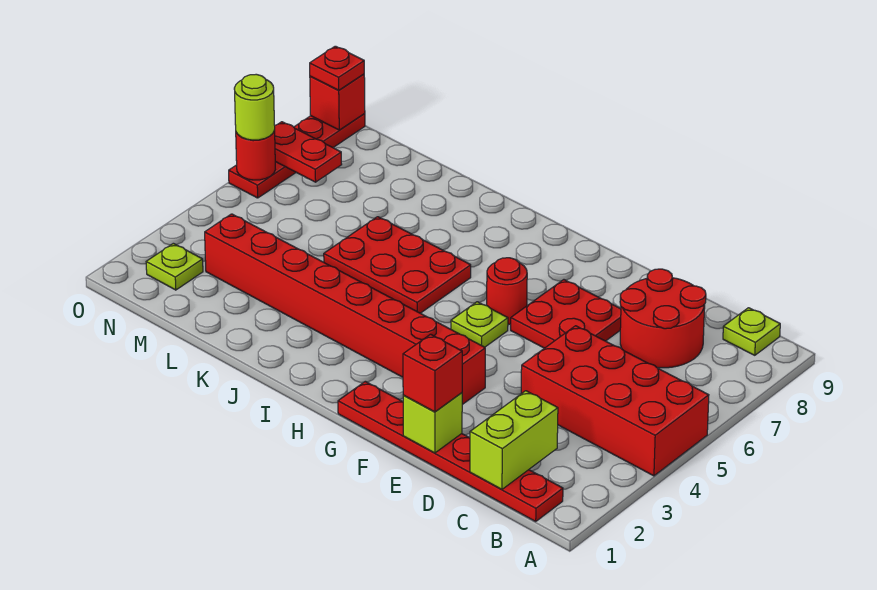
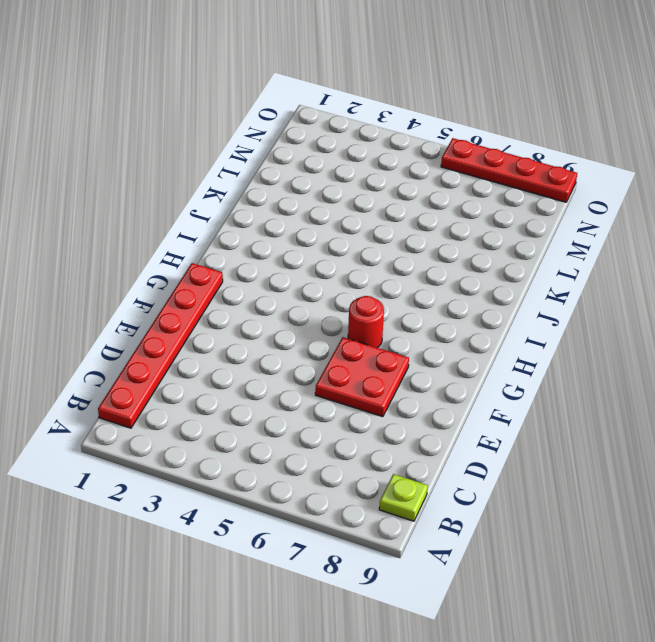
none -> red brick A4:D5 level 1
none -> red round brick C7:D8 level 1
none -> red brick F3:M3 level 1

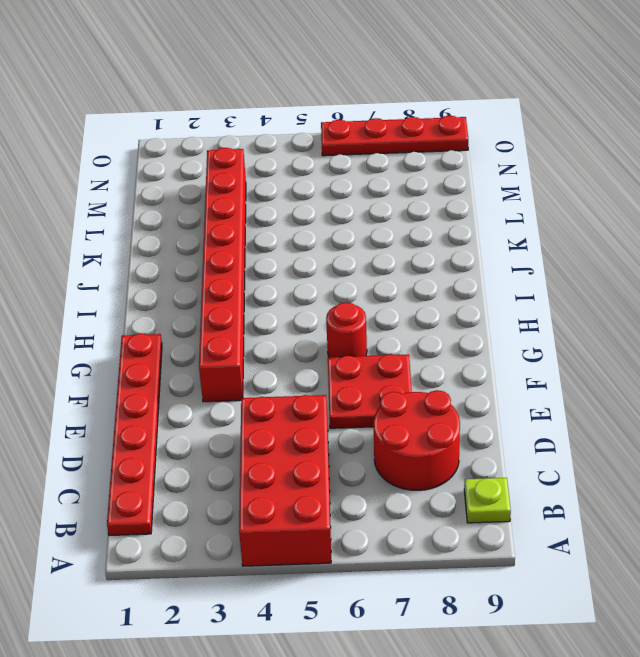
none -> lime plate G5 level 1
none -> red plate I5:K6 level 1
none -> lime plate N2 level 1

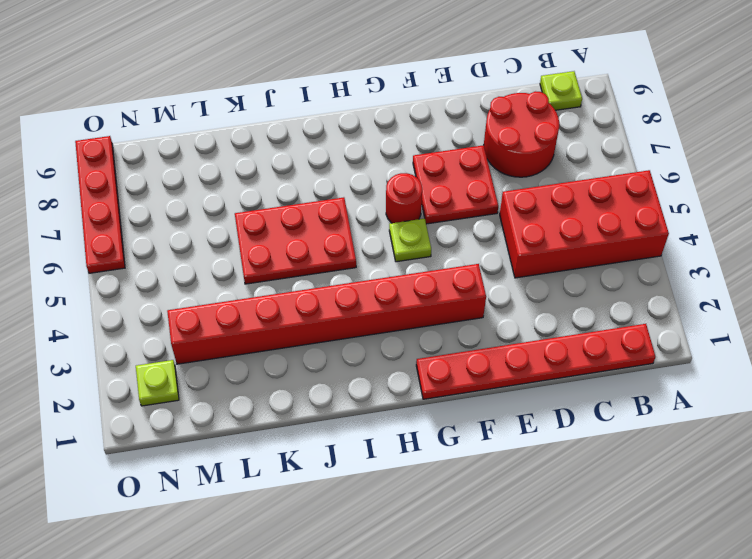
none -> lime brick C1:C2 level 2
none -> lime brick E1 level 2
none -> red plate N7:O7 level 2

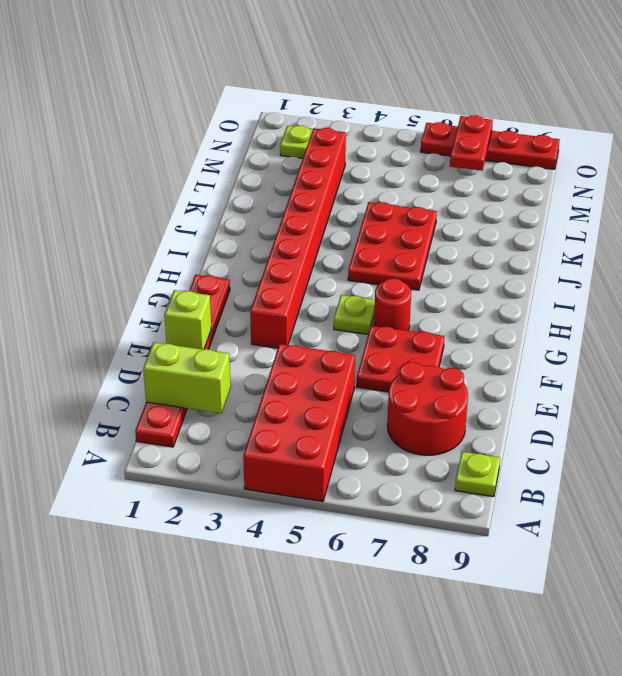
none -> red round brick O6 level 2
none -> red brick O9 level 2
none -> red brick E1 level 3

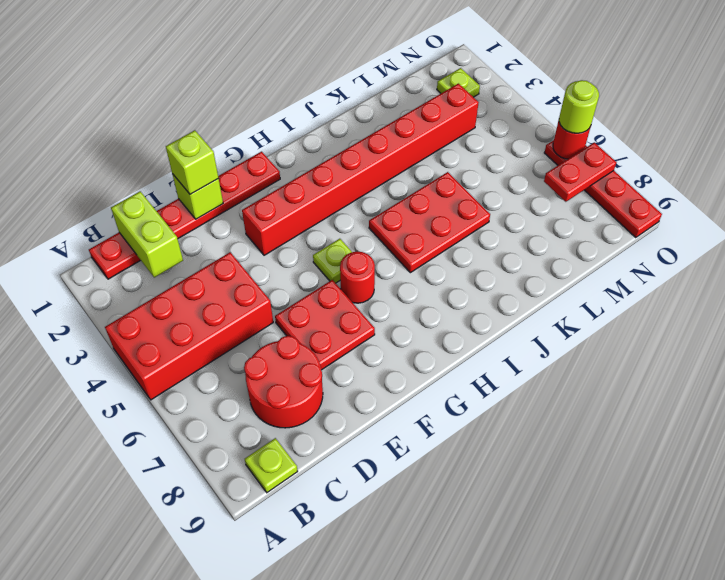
lime brick E1 level 3 -> red brick E1 level 3
none -> red brick O9 level 2
none -> red plate O9 level 3

